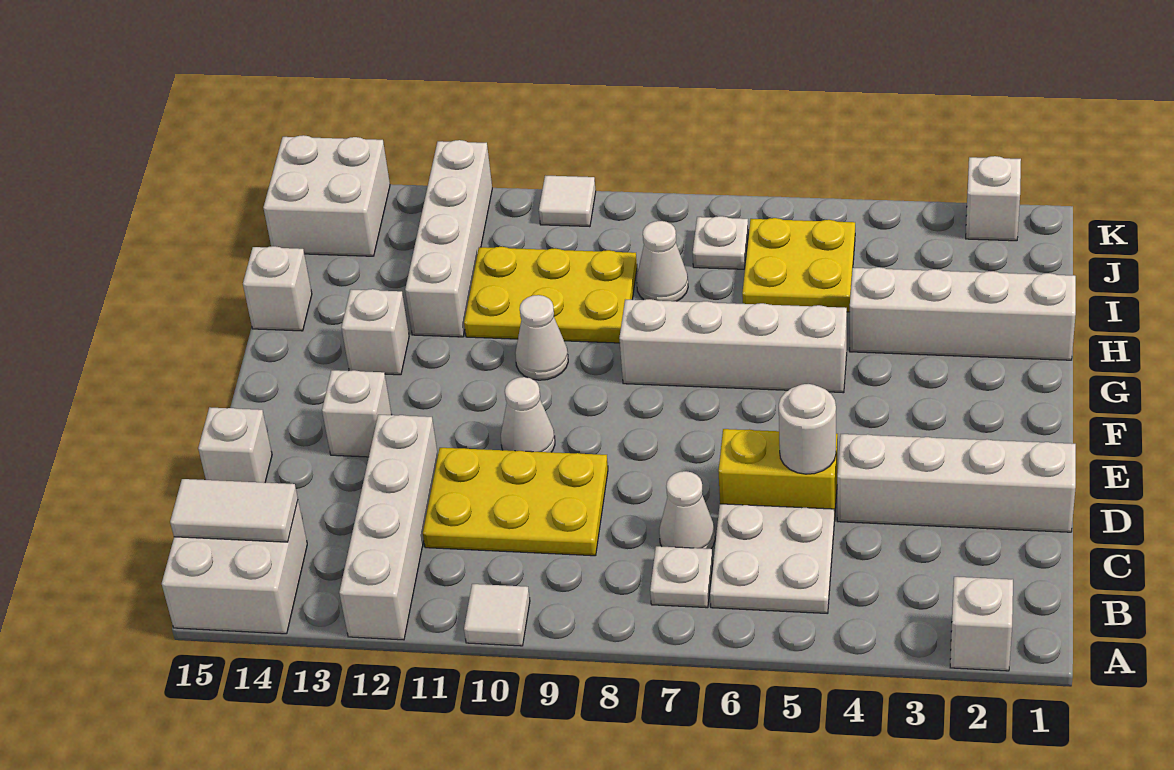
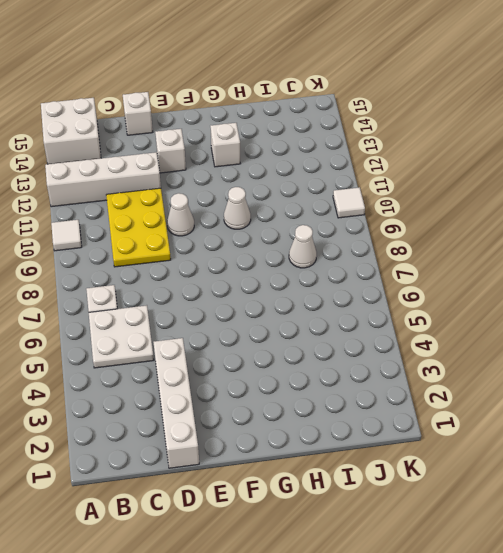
none -> white brick A2 level 1
none -> white cone C7 level 1
none -> yellow brick D5:D6 level 1

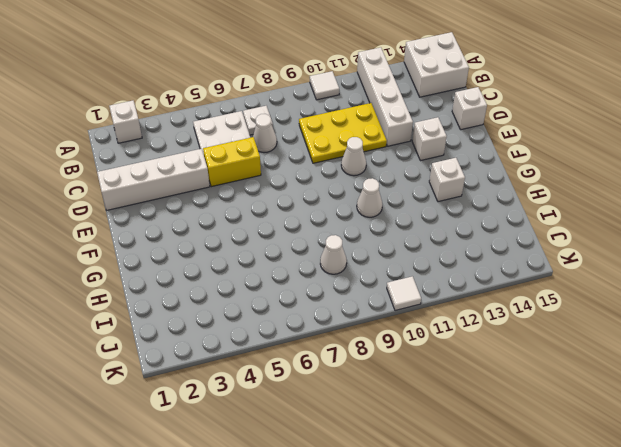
none -> white brick G5:G8 level 1
none -> white brick H1:H4 level 1
none -> yellow plate H9:I11 level 1

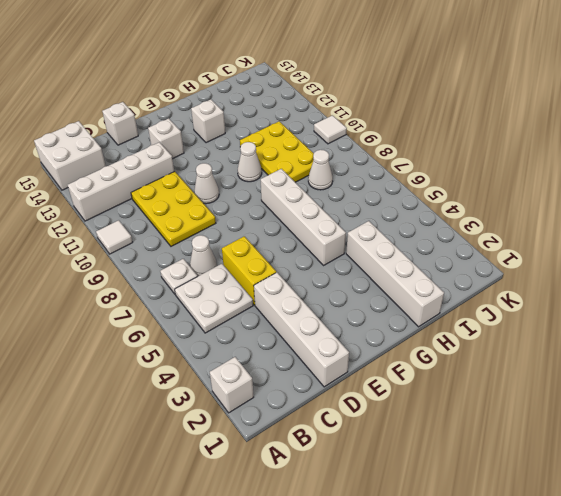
none -> white brick H12:K12 level 1
none -> white brick H15 level 1
none -> yellow plate I5:J6 level 1

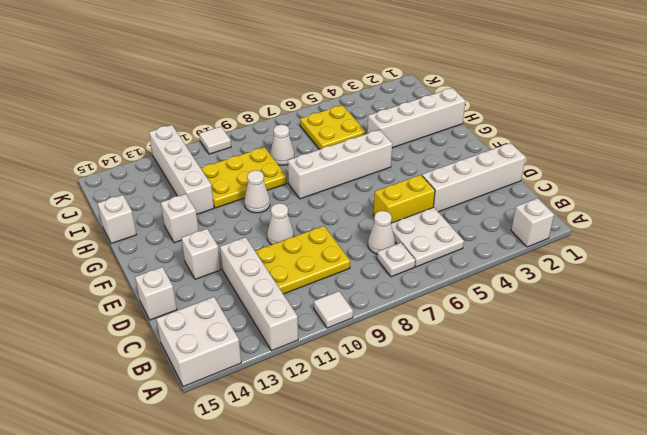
none -> white plate J7 level 1
none -> white brick J14:K15 level 1
none -> white brick K2 level 1

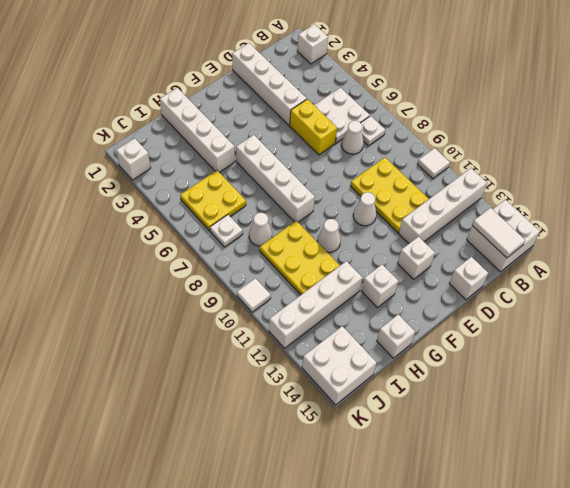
none -> white round brick D5 level 2

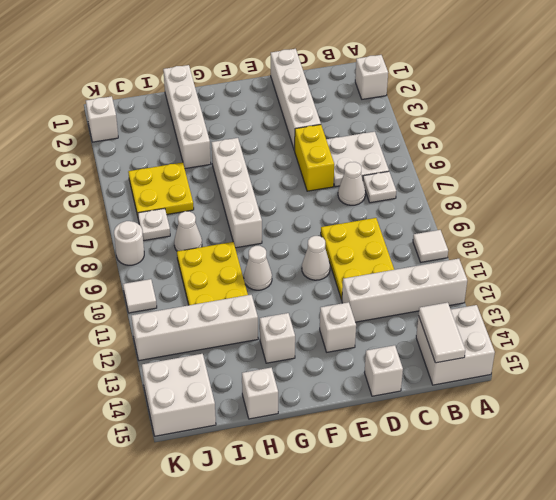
white round brick K8 level 1 -> white round brick D5 level 2

